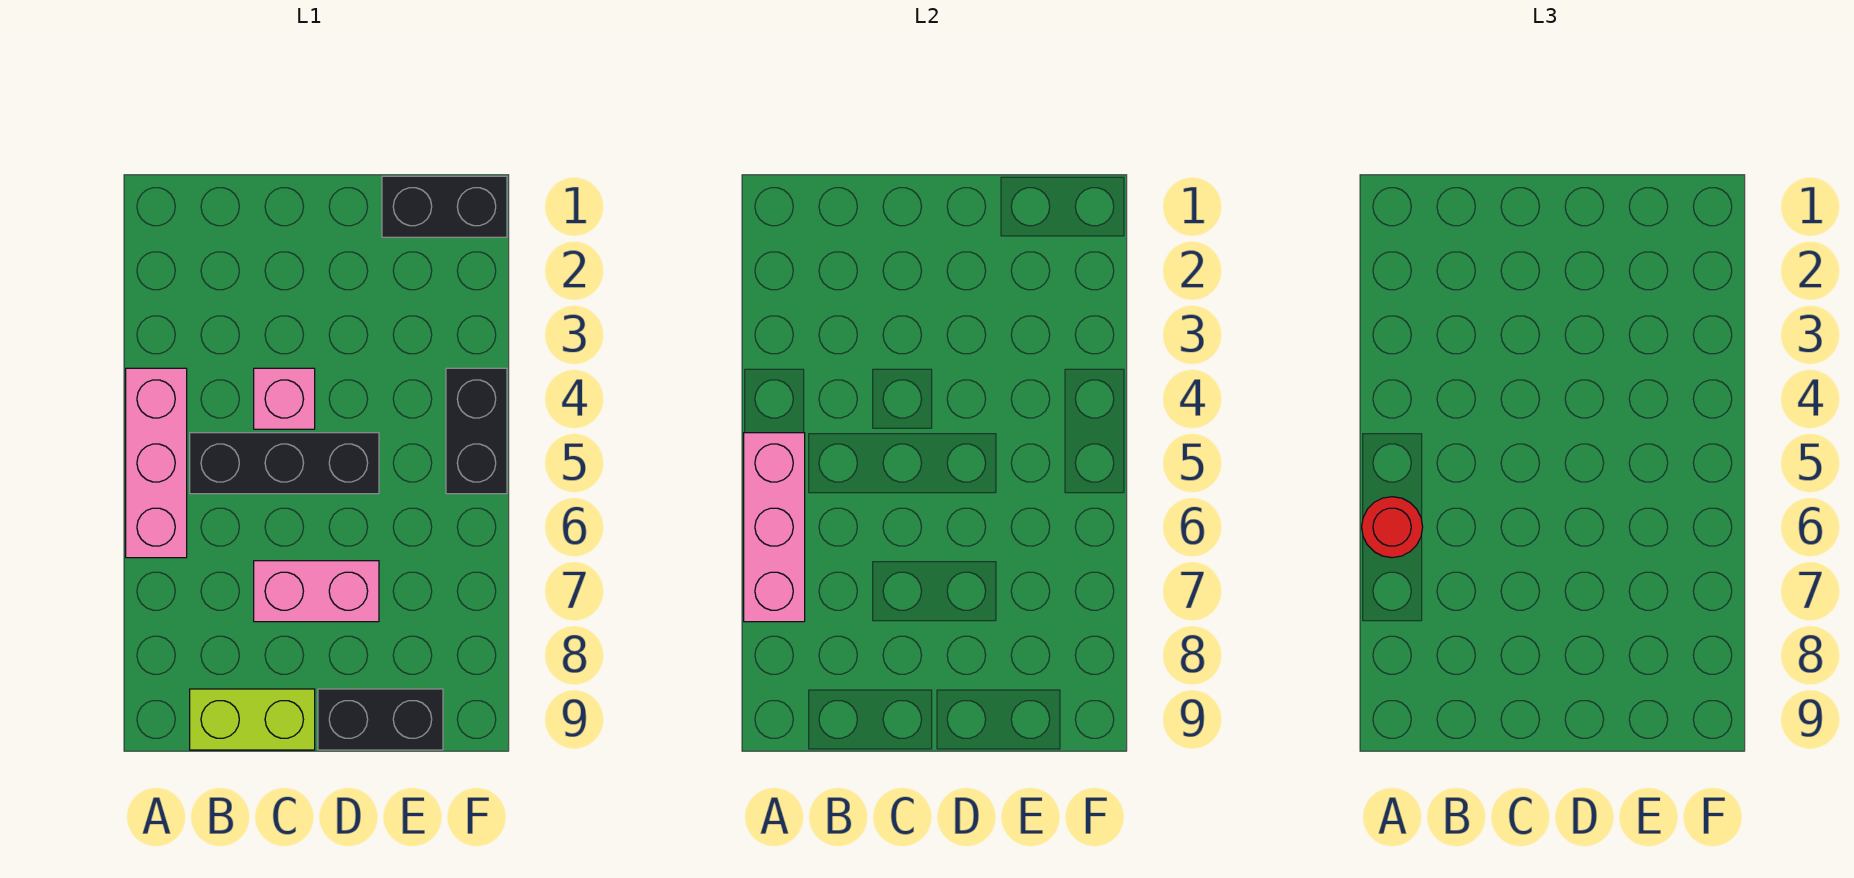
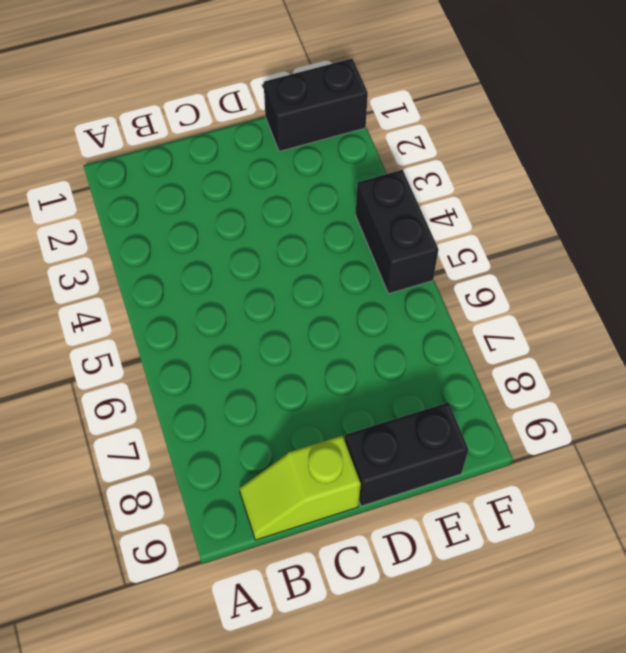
lime slope B9:C9 level 1 top C -> lime brick B9:C9 level 1
none -> pink brick A4:A6 level 1
none -> black brick B5:D5 level 1

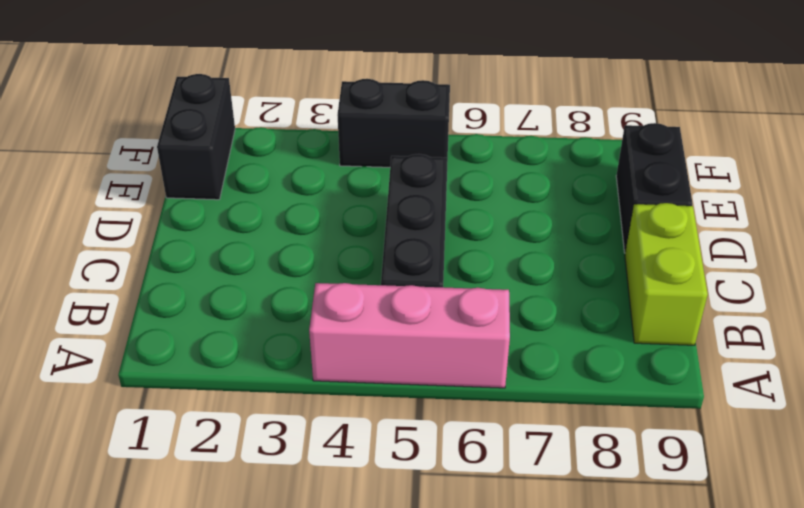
none -> pink brick C4 level 1
none -> pink brick C7:D7 level 1

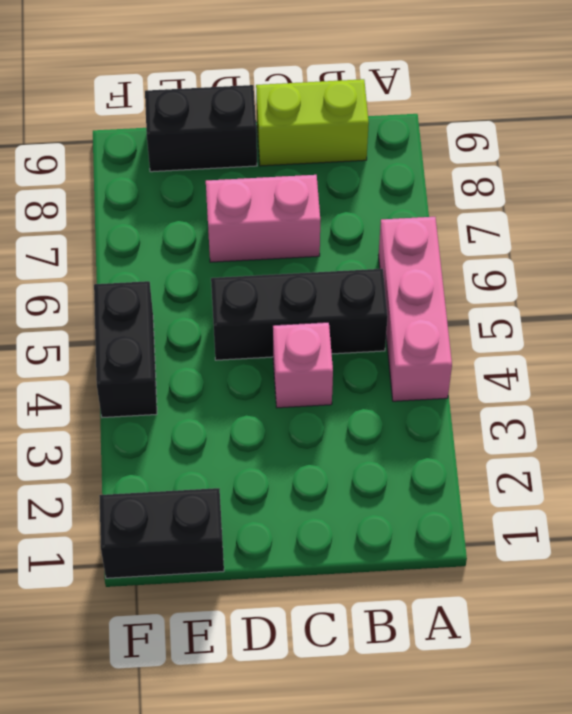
none -> pink brick A5:A7 level 2
none -> red round brick A6 level 3

